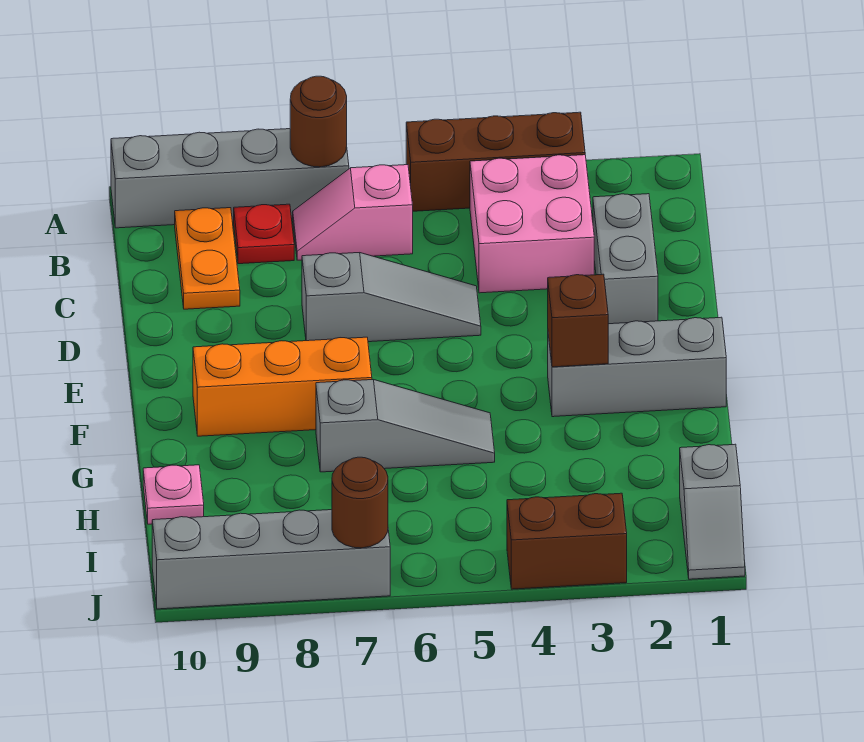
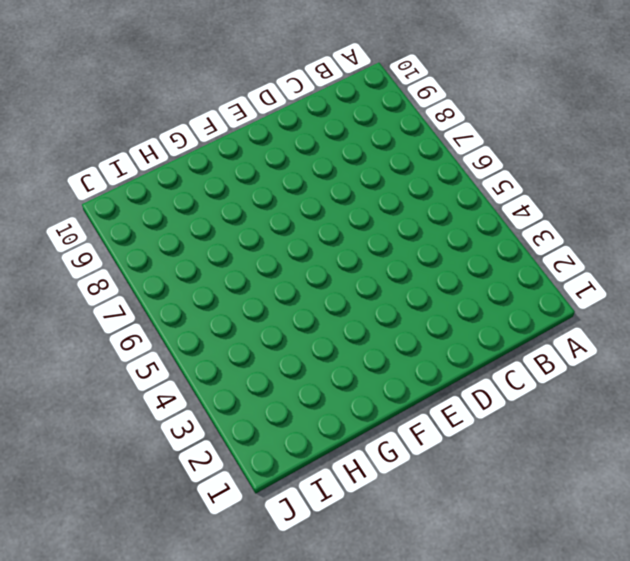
none -> brown brick A3:A5 level 1
none -> grey brick A7:A10 level 1
none -> pink brick B3:C4 level 1

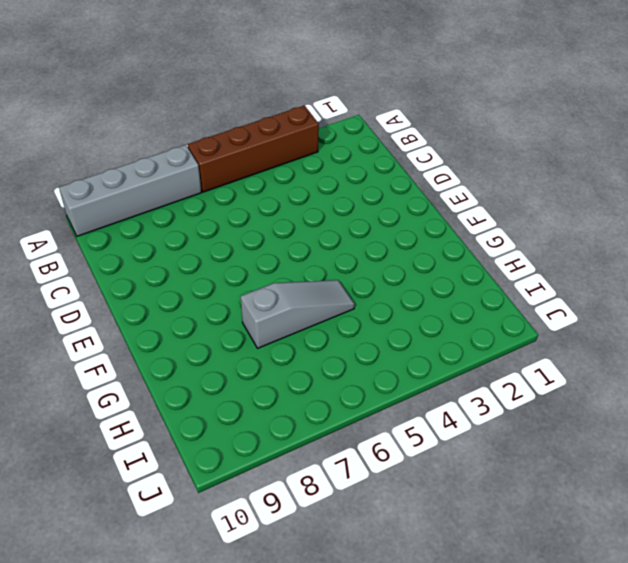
brown brick A3:A6 level 1 -> brown brick A3:A5 level 1
none -> pink brick B3:C4 level 1
none -> pink slope B6:B7 level 1 top 6
none -> red plate B8 level 1

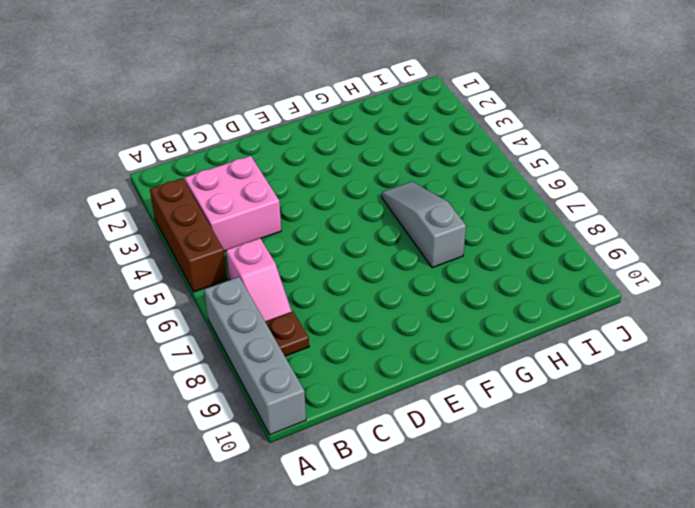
brown plate B8 level 1 -> red plate B8 level 1
none -> orange plate B9:C9 level 1
none -> grey brick C2:D2 level 1
none -> grey slope D5:D7 level 1 top 7

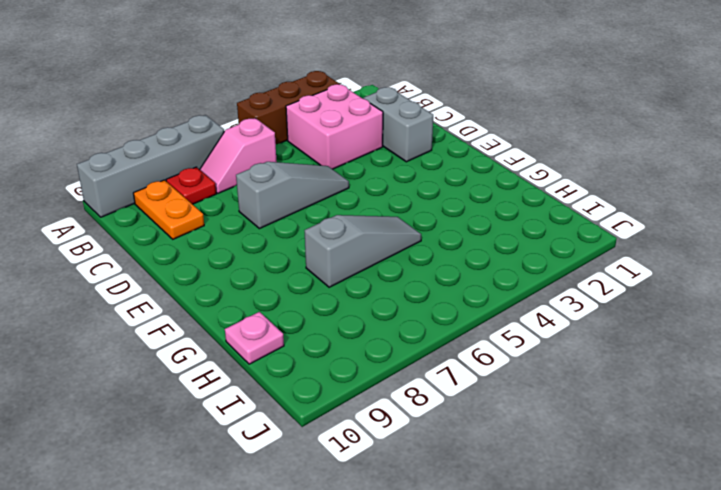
none -> grey brick F1:F3 level 1
none -> orange brick F7:F9 level 1
none -> grey slope I1:J1 level 1 top I

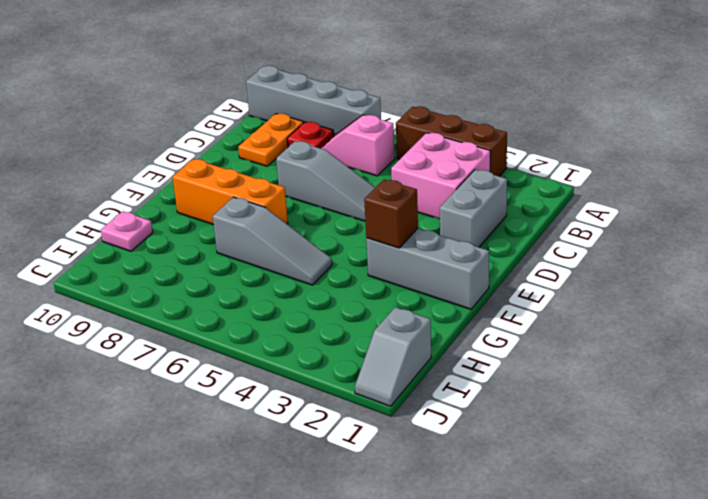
none -> brown brick J3:J4 level 1
none -> grey brick J7:J10 level 1
none -> brown round brick A7 level 2

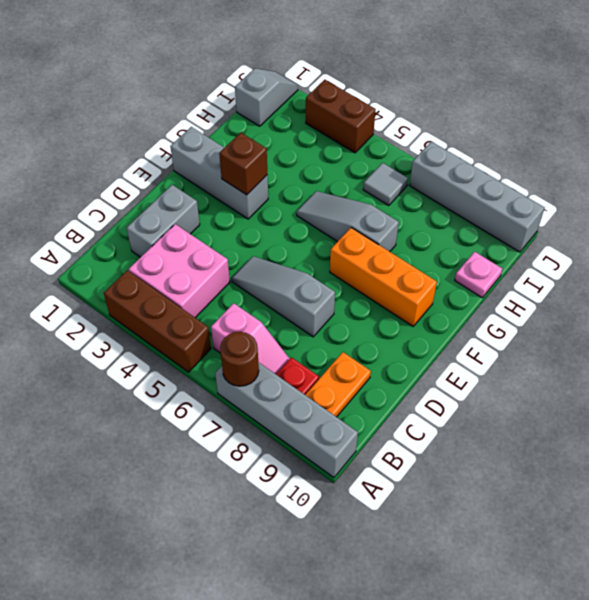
grey tile I6 level 1 -> none
none -> brown round brick J7 level 2

